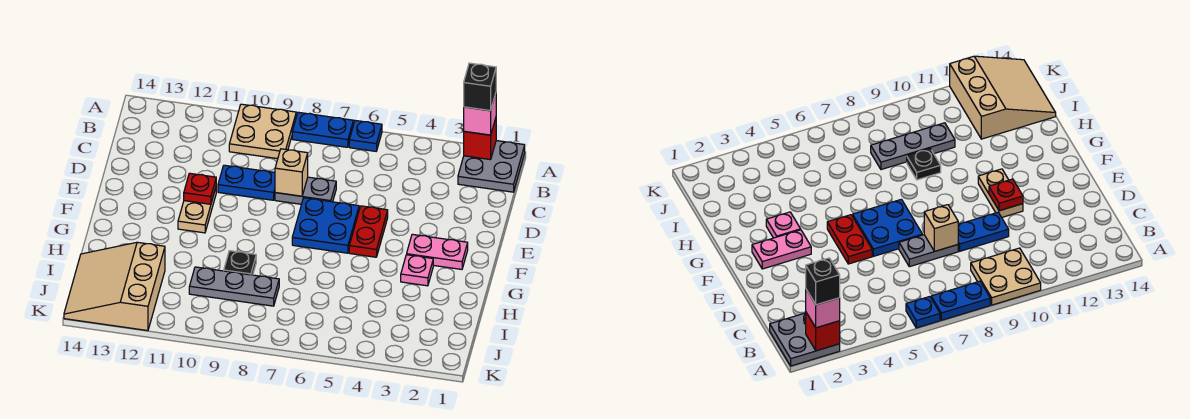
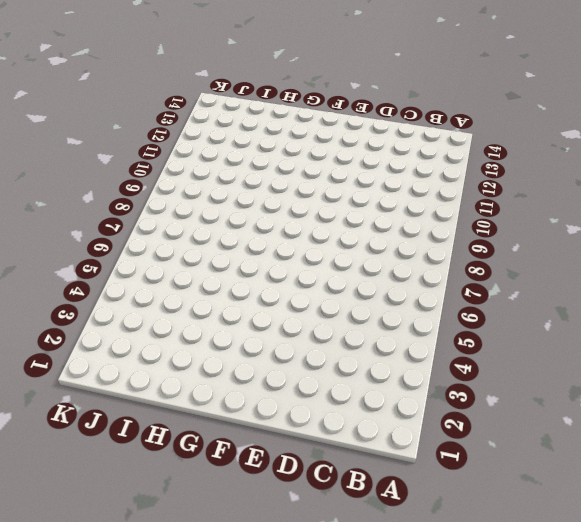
none -> grey plate A1:B2 level 1
none -> blue plate A6 level 1
none -> blue plate A7:A8 level 1

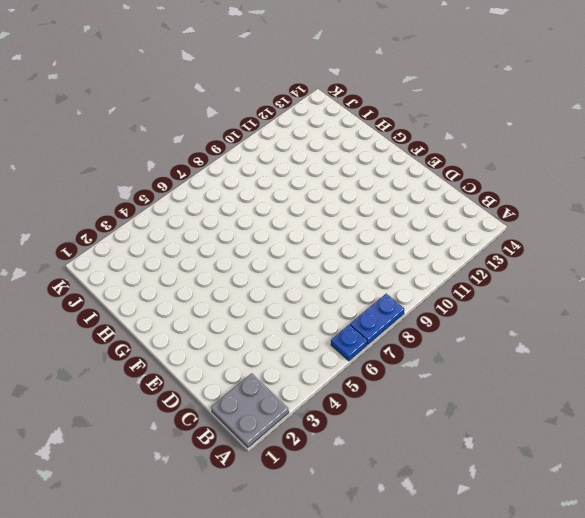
none -> tan plate A9:B10 level 1
none -> grey plate D7:D8 level 1
none -> blue plate D9:D10 level 1

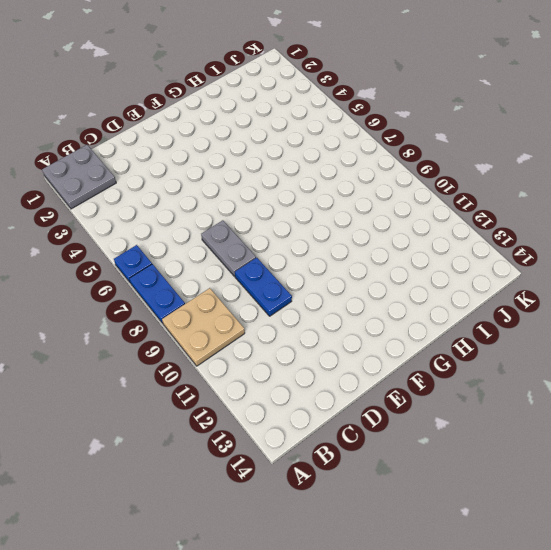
none -> red plate E5:F5 level 1
none -> blue plate E6:F7 level 1
none -> tan plate E11:F11 level 1

